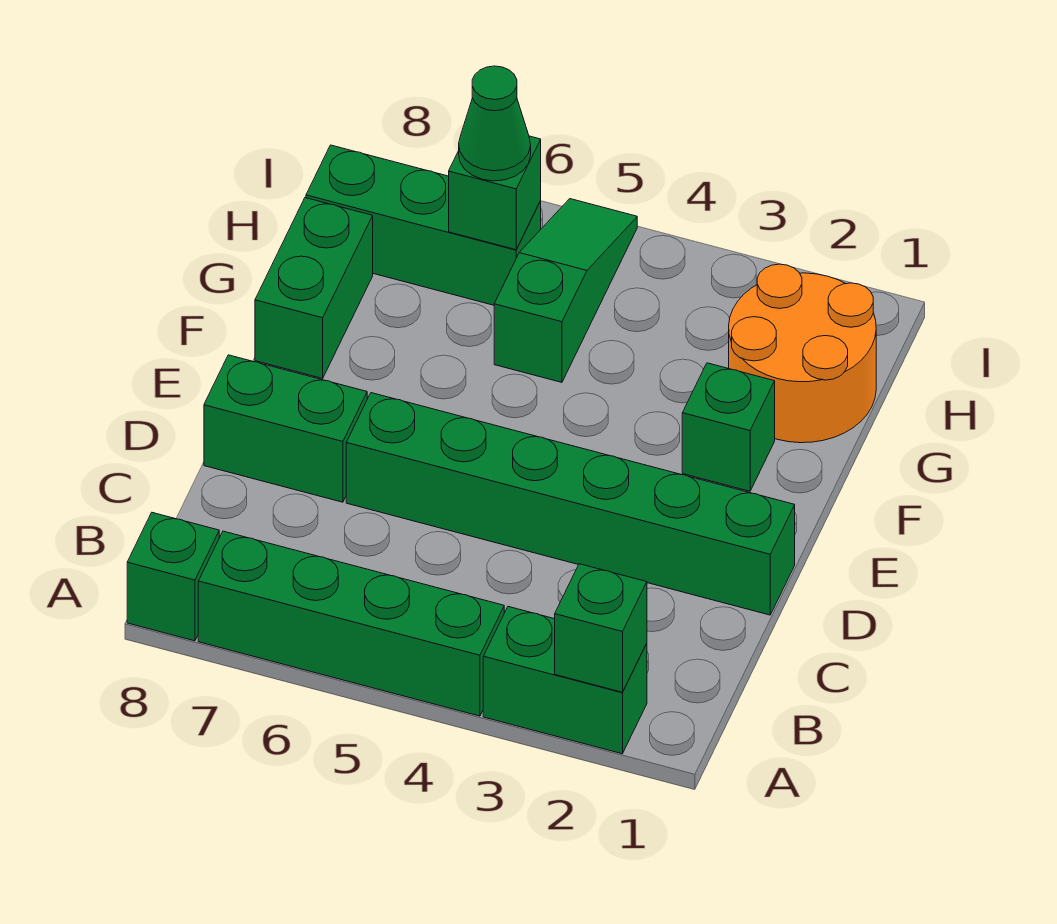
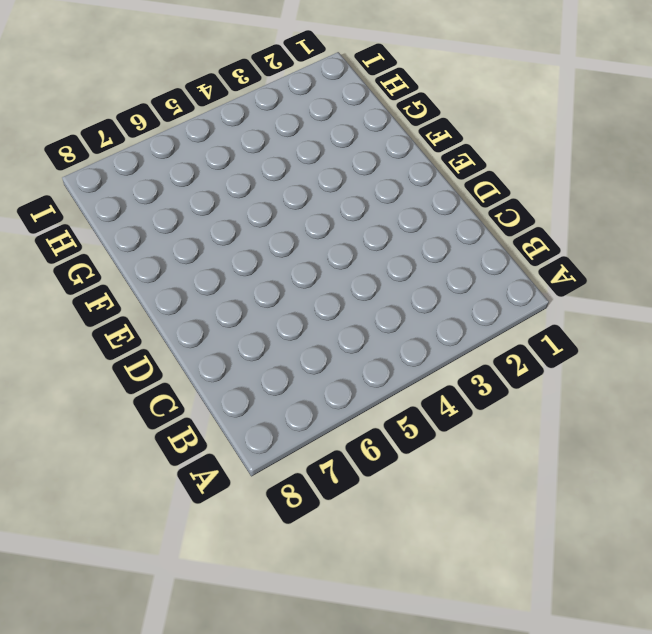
none -> green brick A2:A3 level 1
none -> green brick A4:A7 level 1
none -> green brick A8 level 1

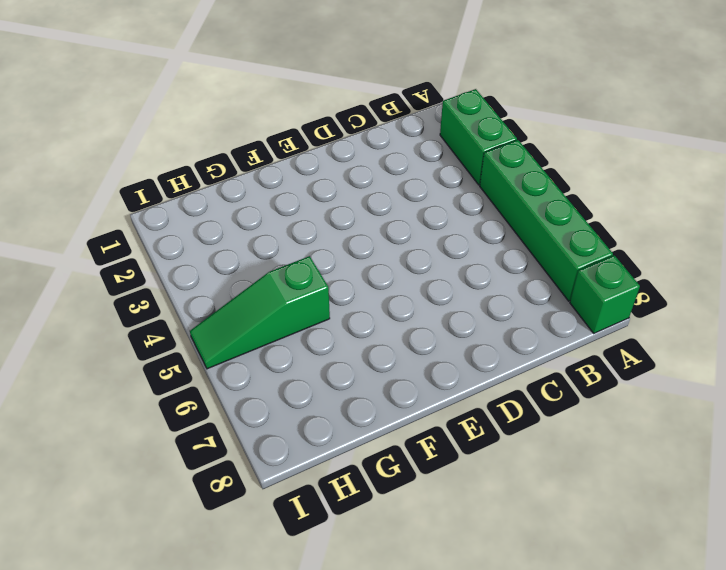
none -> green brick D1:D6 level 1
none -> green brick D7:D8 level 1
none -> green brick F2 level 1

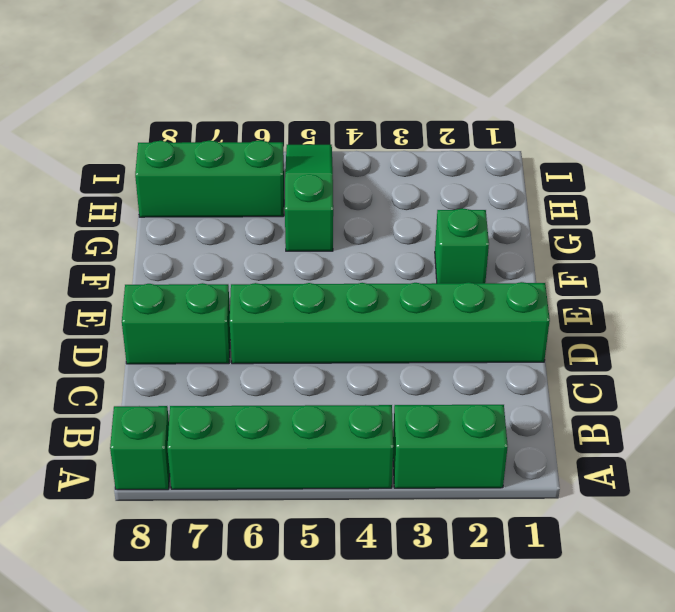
none -> green brick F8:G8 level 1
none -> orange round brick G1:H2 level 1
none -> green brick A2 level 2

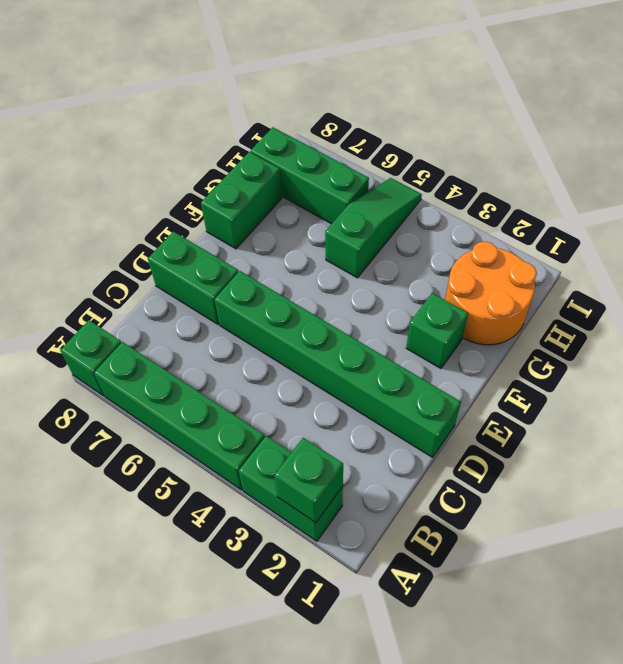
none -> green brick H6 level 2
none -> green cone H6 level 3

